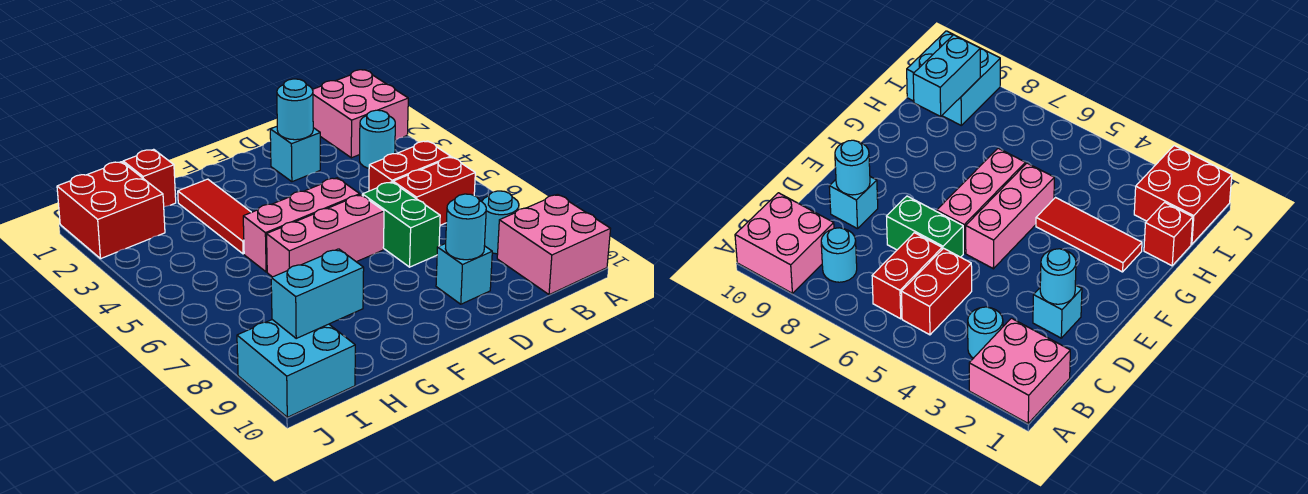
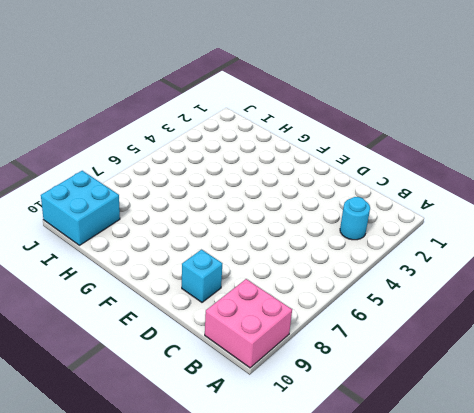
none -> pink brick A1:B2 level 1
none -> red brick B5:C5 level 1
none -> red brick B6:C6 level 1

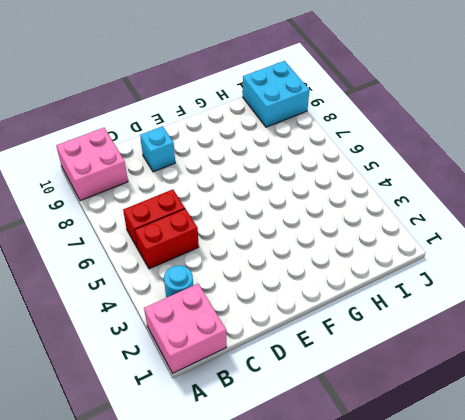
none -> cyan round brick B8 level 1
none -> cyan brick D2 level 1
none -> green brick D6:D7 level 1

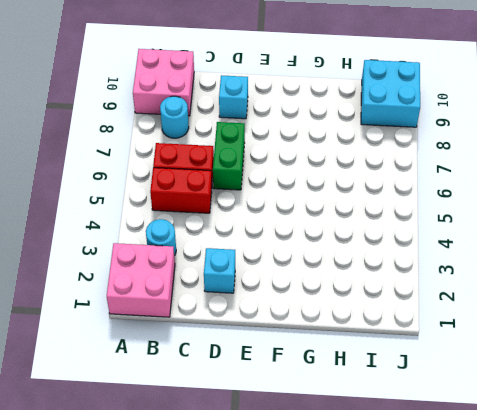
none -> pink brick E5:G5 level 1
none -> pink brick E6:G6 level 1
none -> red tile G2:G4 level 1

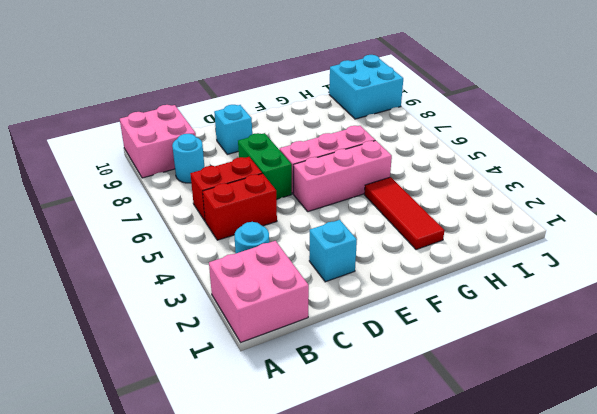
none -> red brick H1 level 1
none -> red brick I1:J2 level 1
none -> cyan round brick D2 level 2

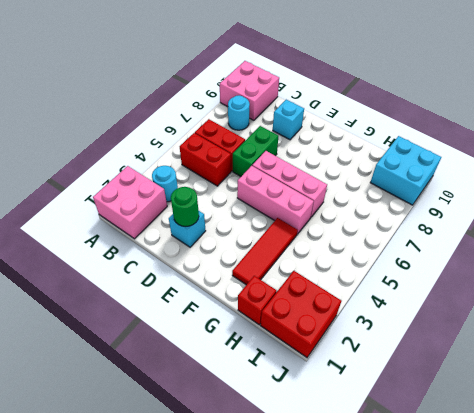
green round brick D2 level 2 -> cyan round brick D2 level 2
none -> cyan round brick D9 level 2
none -> cyan brick H9:I9 level 2

